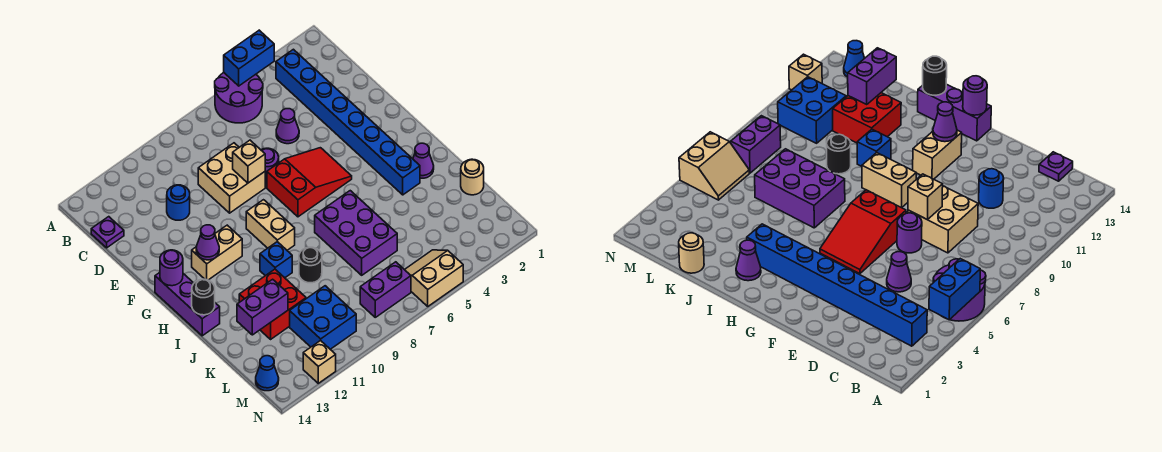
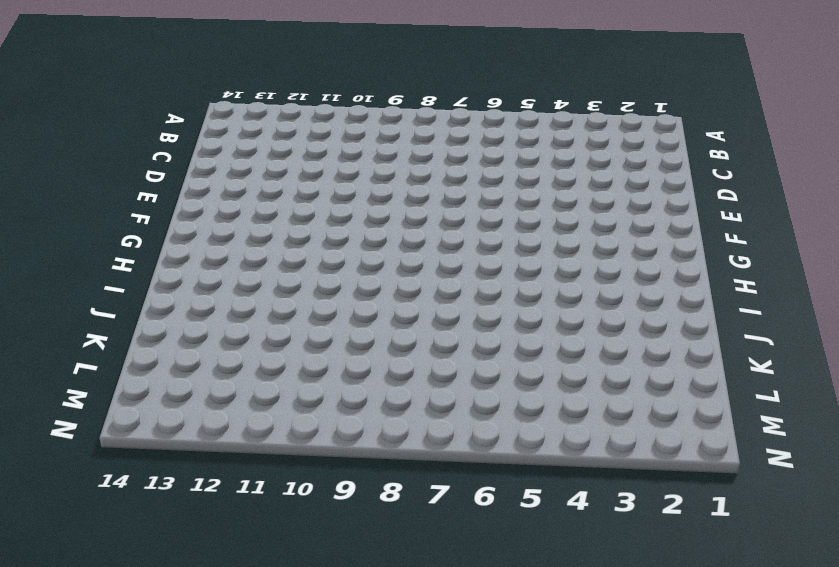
none -> purple round brick A5:B6 level 1
none -> blue brick B3:I3 level 1
none -> purple plate C14 level 1

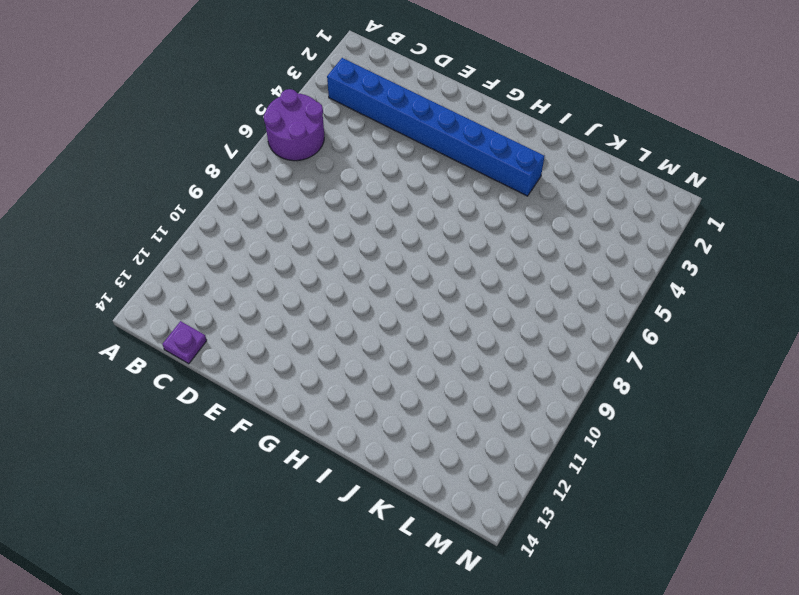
none -> purple cone D5 level 1
none -> tan brick D8:E9 level 1
none -> blue round brick D11 level 1

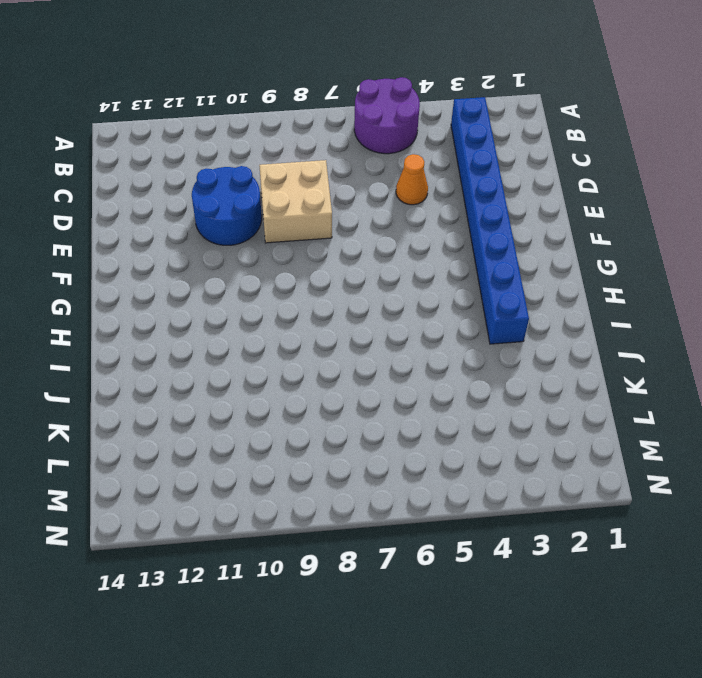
orange cone D5 level 1 -> purple cone D5 level 1
blue round brick D10:E11 level 1 -> blue round brick D11 level 1
none -> purple plate C14 level 1
none -> purple round brick E7 level 1
none -> red slope F5:G7 level 1 top 7

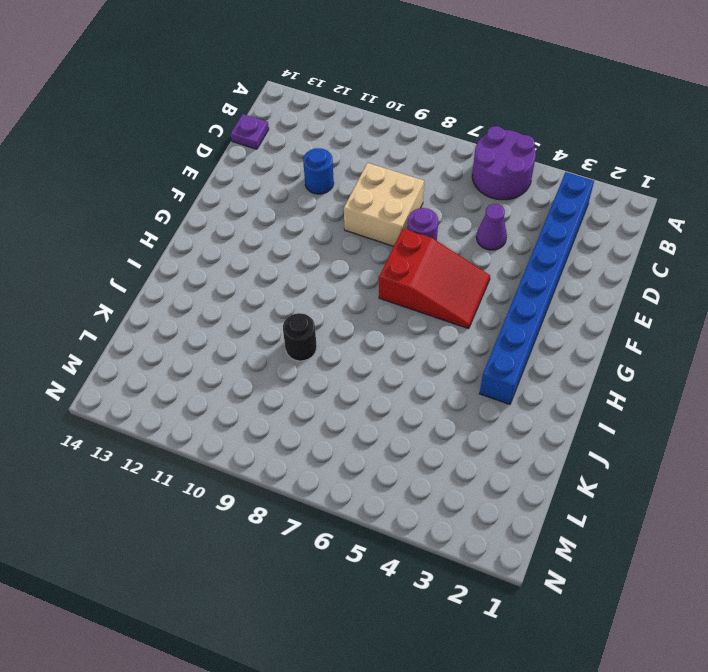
none -> tan brick G9:H9 level 1
none -> tan brick G11:G12 level 1
none -> purple brick G14:I14 level 1

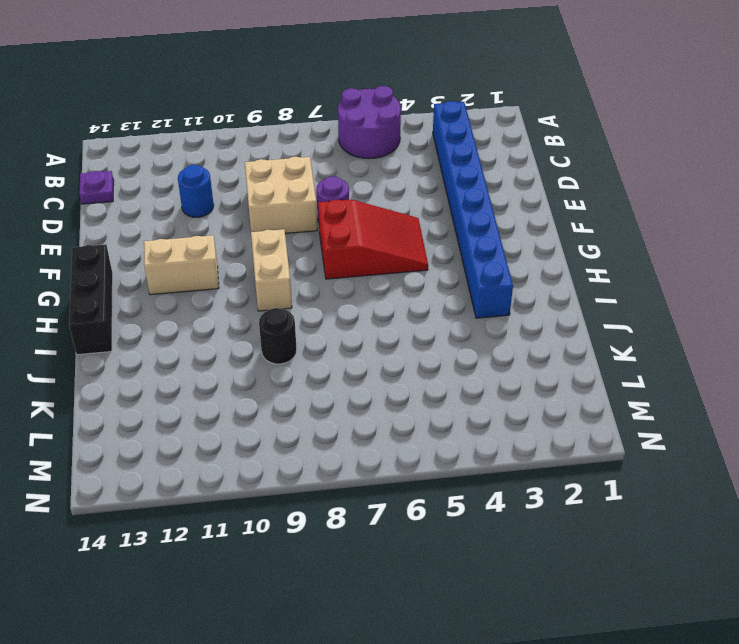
black brick G14:I14 level 1 -> purple brick G14:I14 level 1
none -> purple cone D5 level 1
none -> purple cone I2 level 1
none -> purple brick I6:K7 level 1

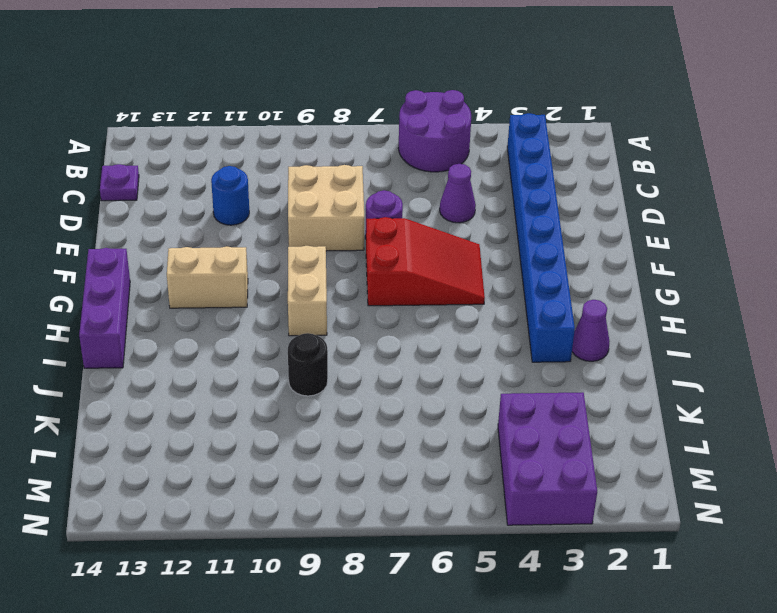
purple brick L3:N4 level 1 -> purple brick I6:K7 level 1
none -> blue brick I10 level 1
none -> red brick J11:K12 level 1
none -> tan round brick K1 level 1

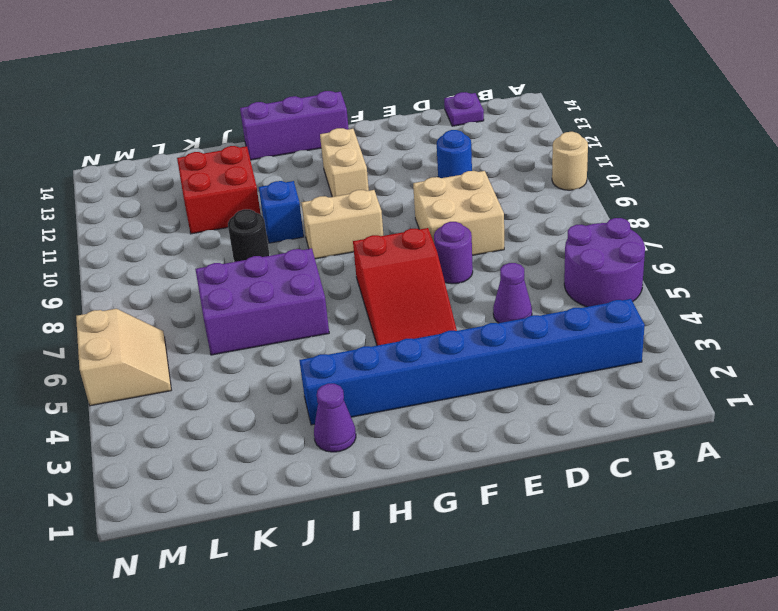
tan round brick A10 level 1 -> tan round brick K1 level 1
none -> blue brick L10:M11 level 1
none -> purple brick M7:M8 level 1
none -> blue cone M14 level 1

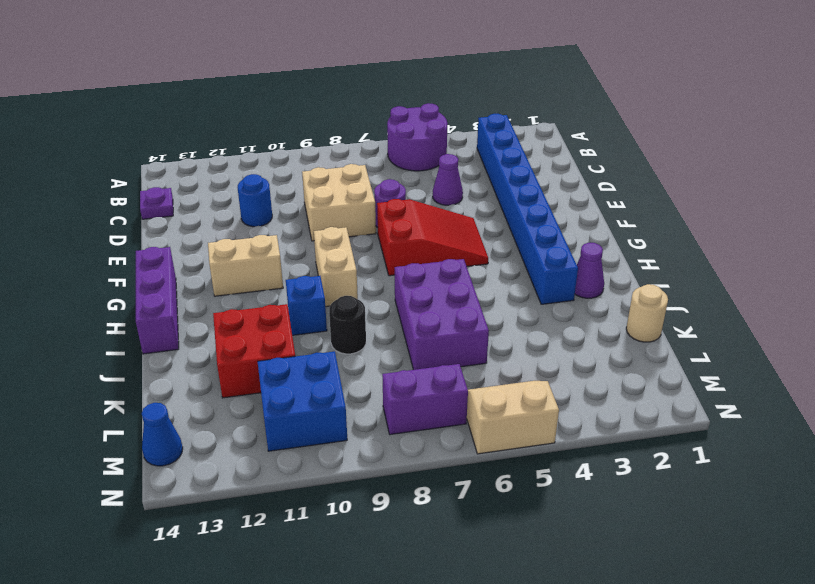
none -> tan brick N12 level 1
none -> blue brick A4:A5 level 2
none -> tan brick E8 level 2

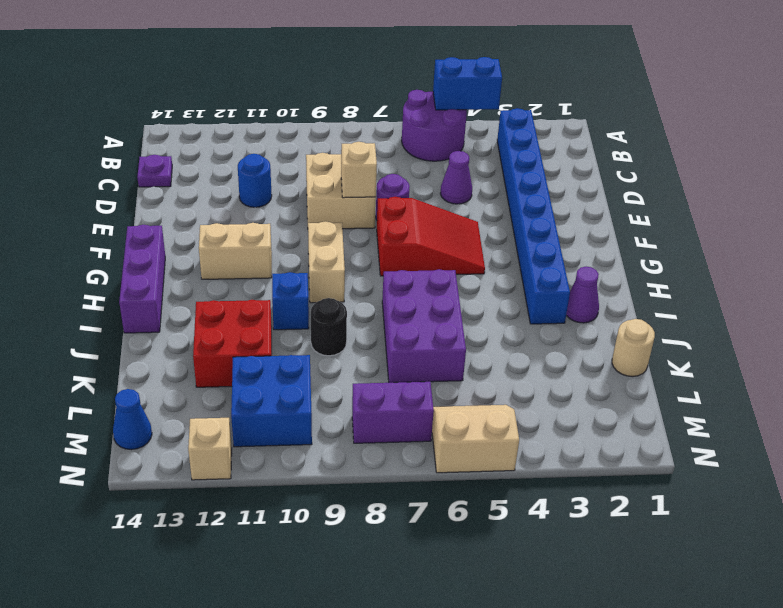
none -> purple cone G12 level 2
none -> purple round brick G14 level 2
none -> black round brick I14 level 2

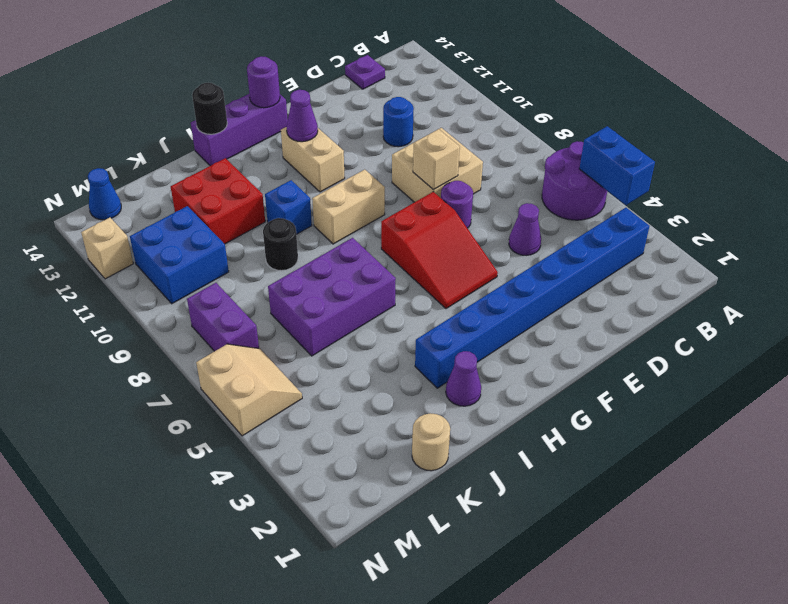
none -> purple brick K12:K13 level 2

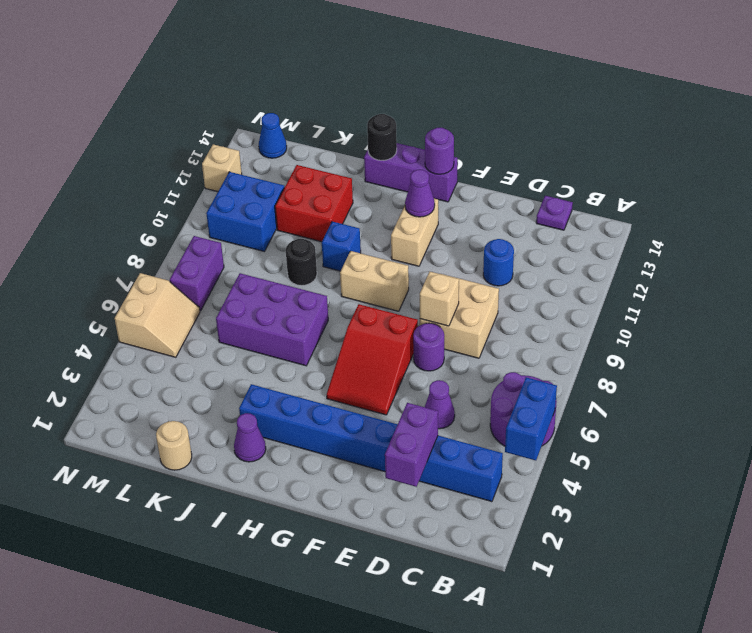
purple brick D2:D3 level 2 -> purple brick K12:K13 level 2

